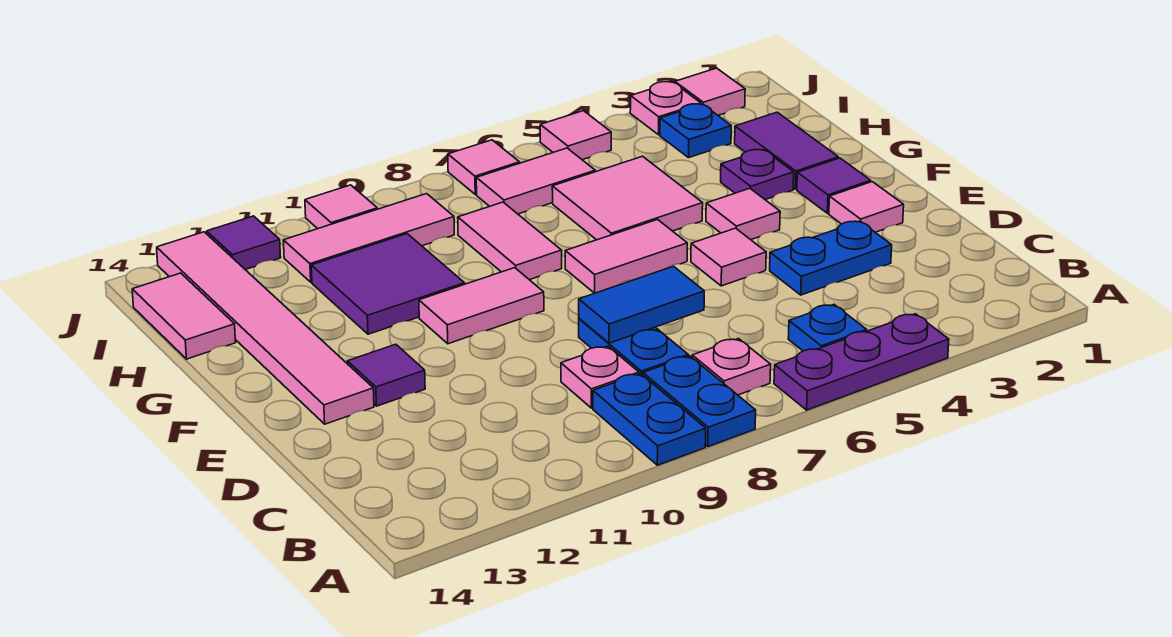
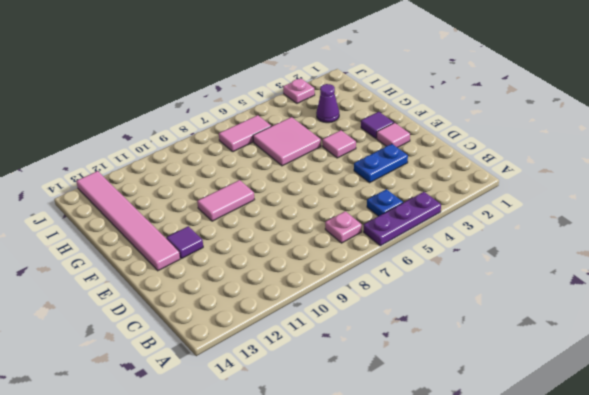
purple cone H3 level 1 -> none
none -> blue plate A8:B8 level 1
none -> blue plate A9:B9 level 1
none -> blue plate C8:D8 level 1
none -> pink plate C9 level 1

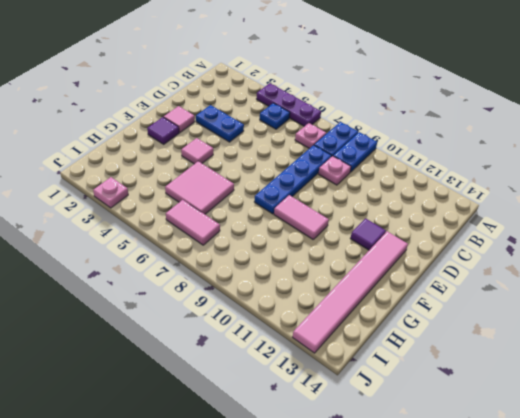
blue plate C8:F8 level 1 -> blue plate C8:D8 level 1
none -> pink tile E5 level 1
none -> pink tile F6:F7 level 1
none -> purple tile G2:H2 level 1
none -> purple plate G3 level 1

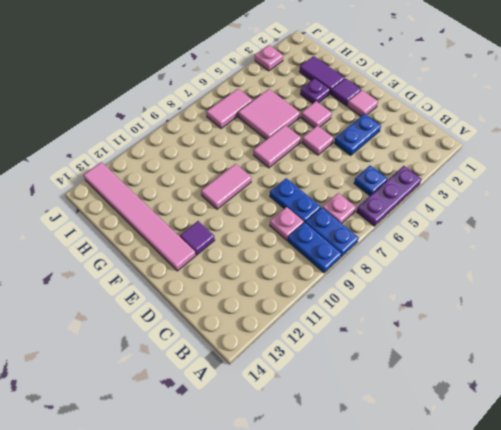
none -> pink tile G8:H8 level 1
none -> purple tile G10:H11 level 1
none -> pink tile H14:I14 level 1
none -> blue plate I3 level 1

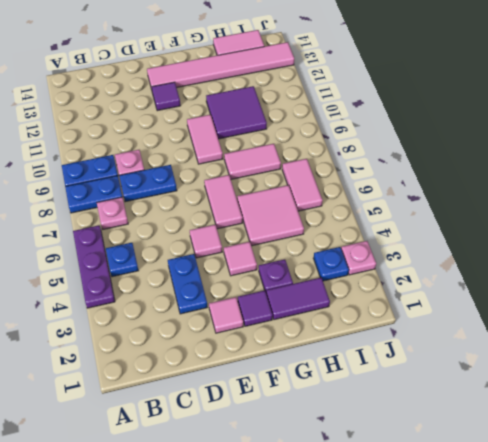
none -> pink tile I9:I11 level 1
none -> pink tile J2 level 1
none -> pink tile J5 level 1
none -> pink tile J7 level 1

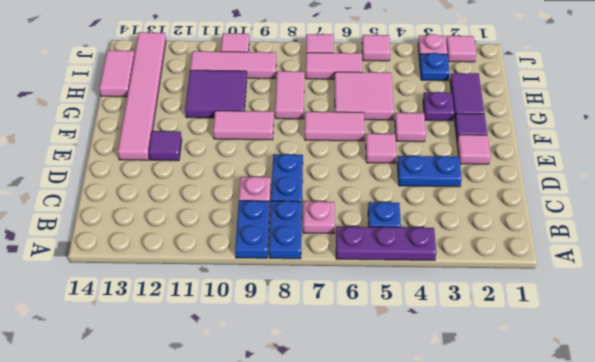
none -> purple tile J12 level 1
none -> blue tile D7:D8 level 2

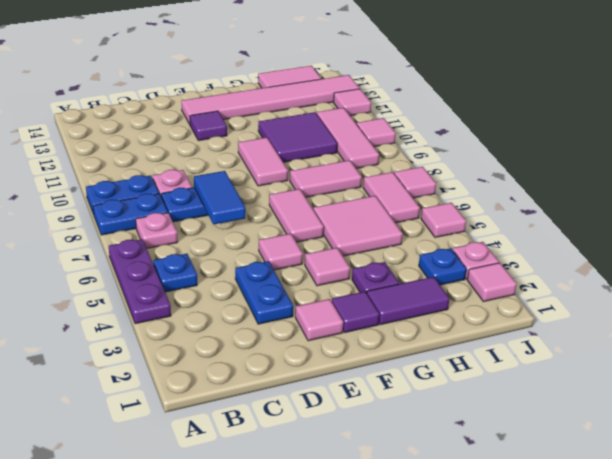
pink tile J12 level 1 -> purple tile J12 level 1

